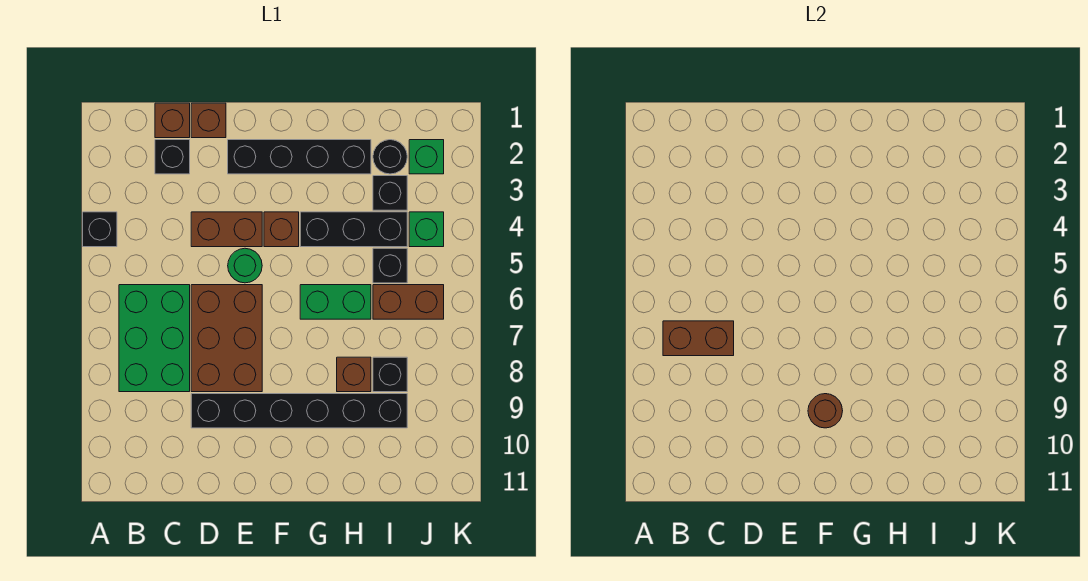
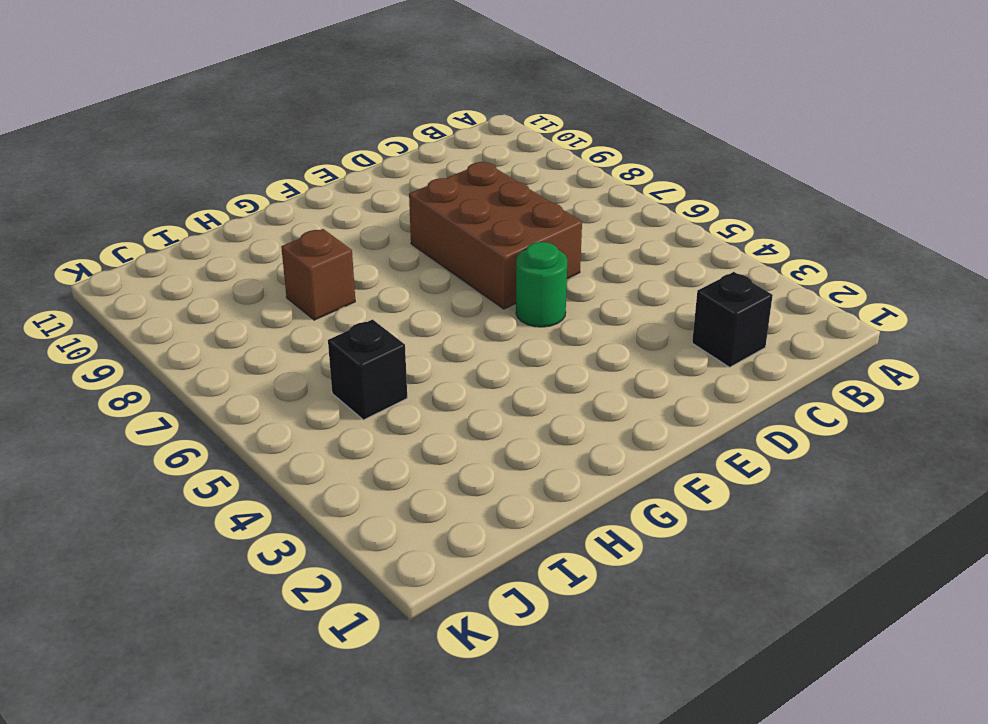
none -> black brick A4 level 1
none -> green brick B6:C8 level 1
none -> brown brick C1 level 1

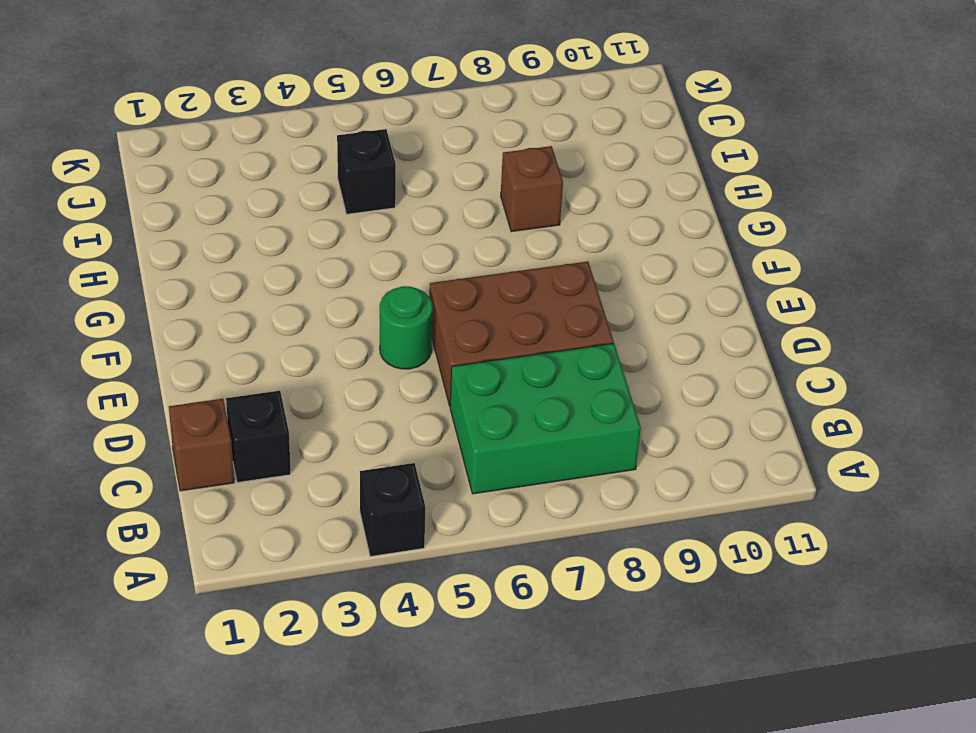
none -> brown brick D1 level 1
none -> brown brick D4:E4 level 1
none -> black brick D9:I9 level 1

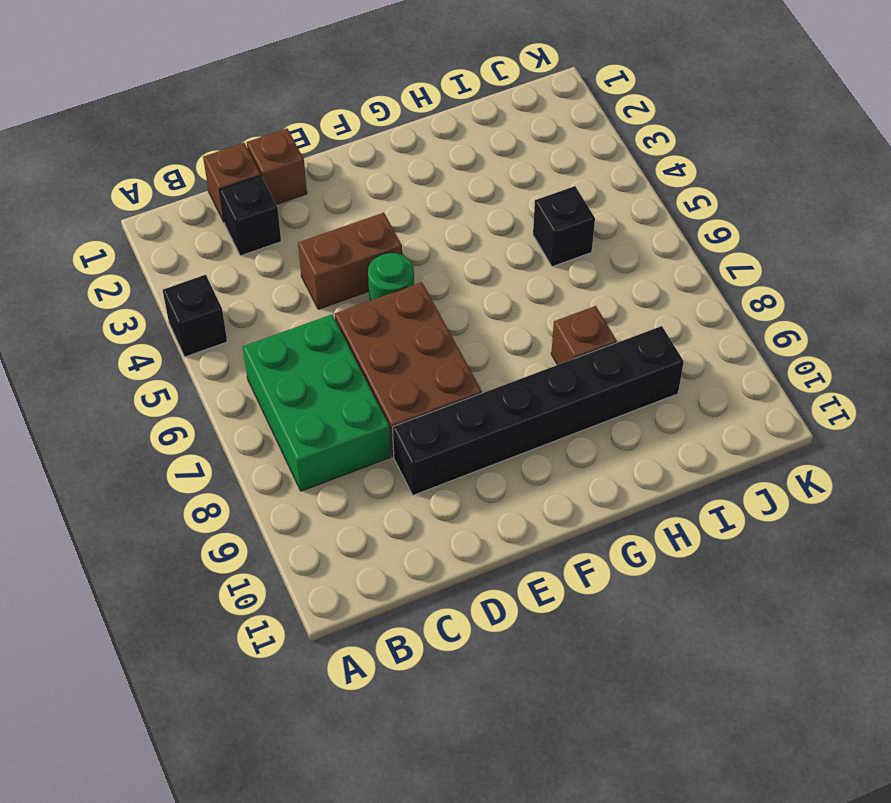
none -> black brick E2:H2 level 1
none -> brown brick F4 level 1
none -> black brick G4:I4 level 1

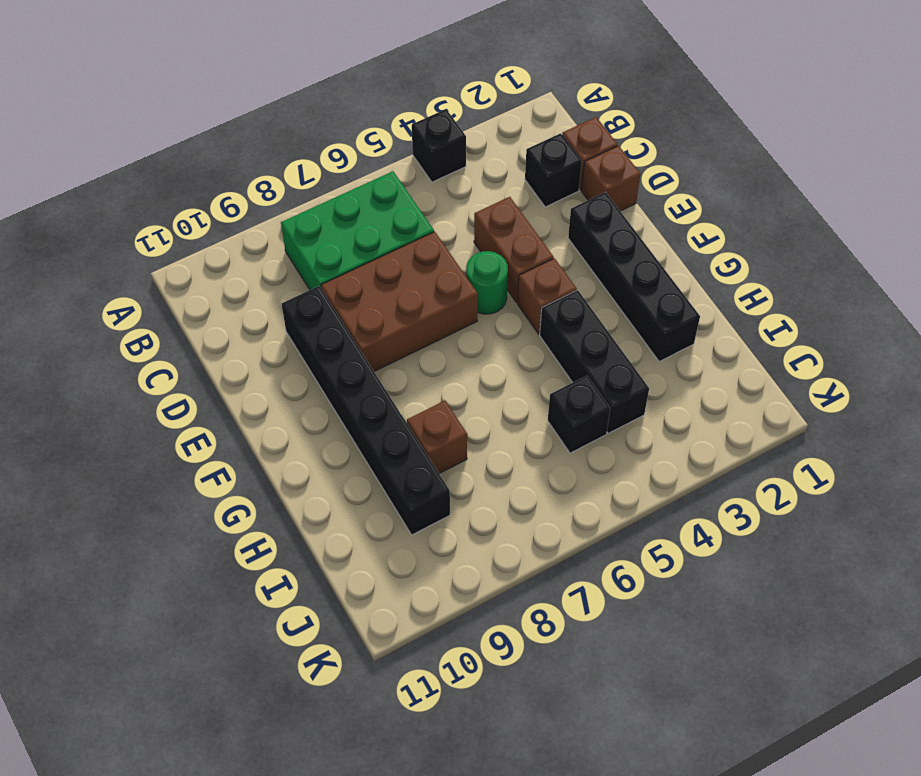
none -> green brick G6:H6 level 1
none -> black round brick I2 level 1
none -> black brick I3 level 1

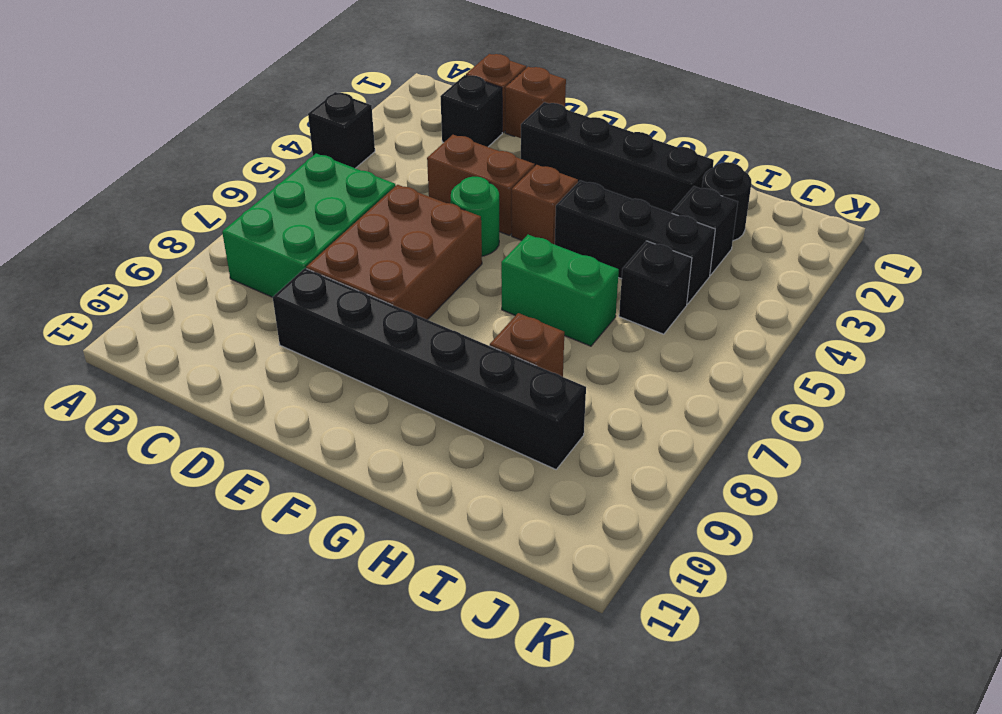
none -> brown brick I6:J6 level 1
none -> black brick I8 level 1
none -> green brick J2 level 1

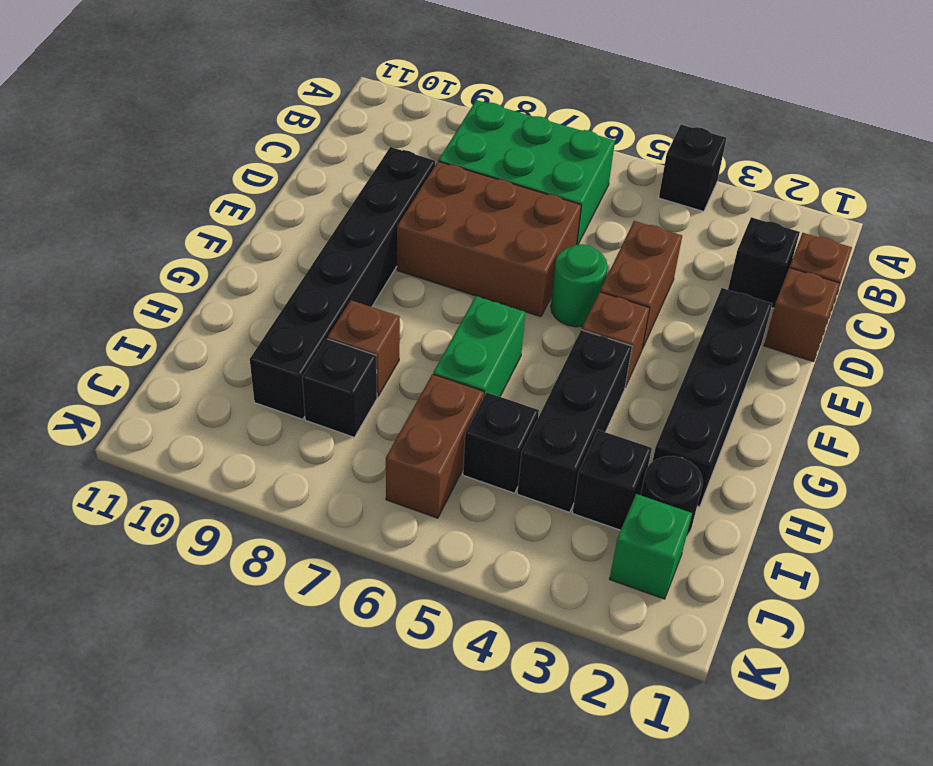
none -> green brick J4 level 1
none -> brown brick B7:C7 level 2
none -> brown round brick F9 level 2

